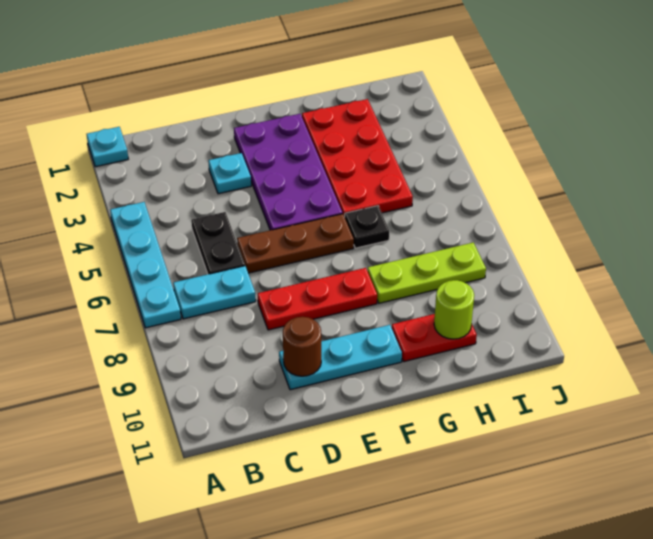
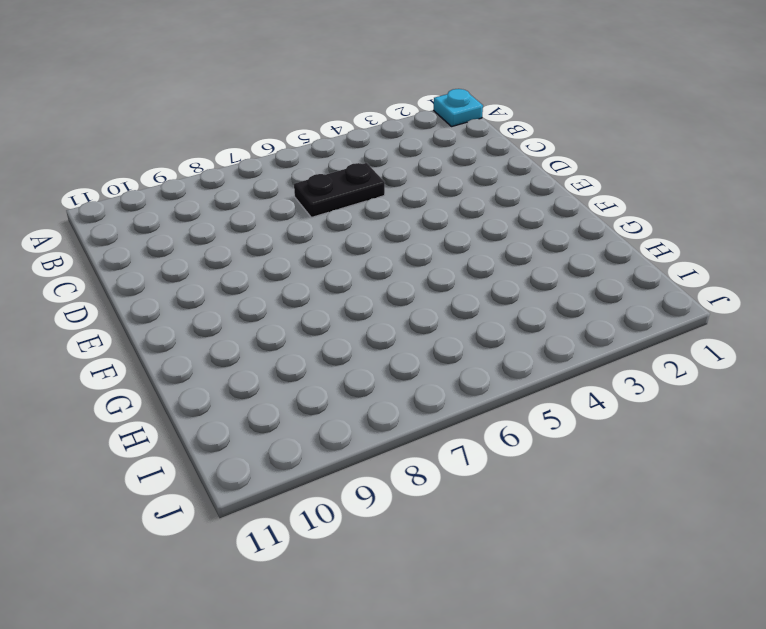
none -> cyan plate A4:A7 level 1
none -> cyan plate B7:C7 level 1
none -> cyan plate D3 level 1

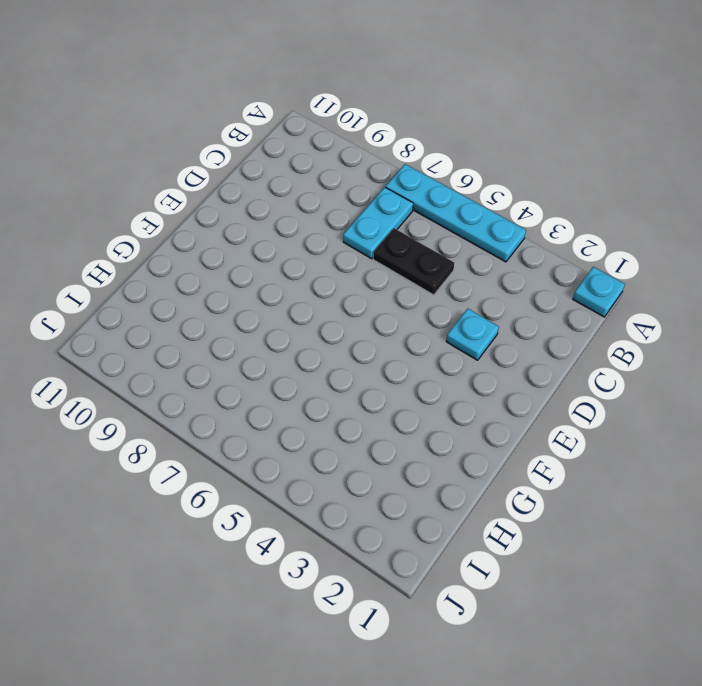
none -> brown plate D6:F6 level 1
none -> red plate D8:F8 level 1
none -> cyan plate D10:F10 level 1

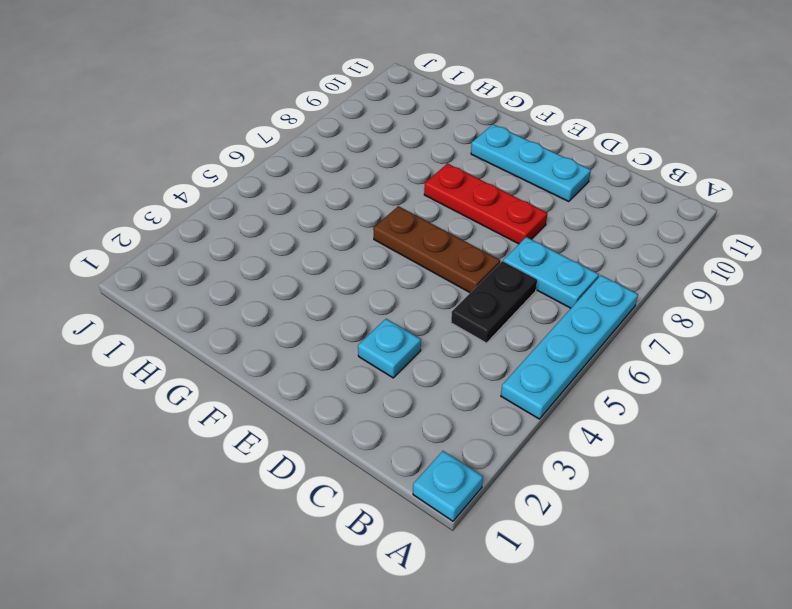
none -> purple plate E2:F5 level 1
none -> red plate G2:H5 level 1
none -> black plate G6 level 1

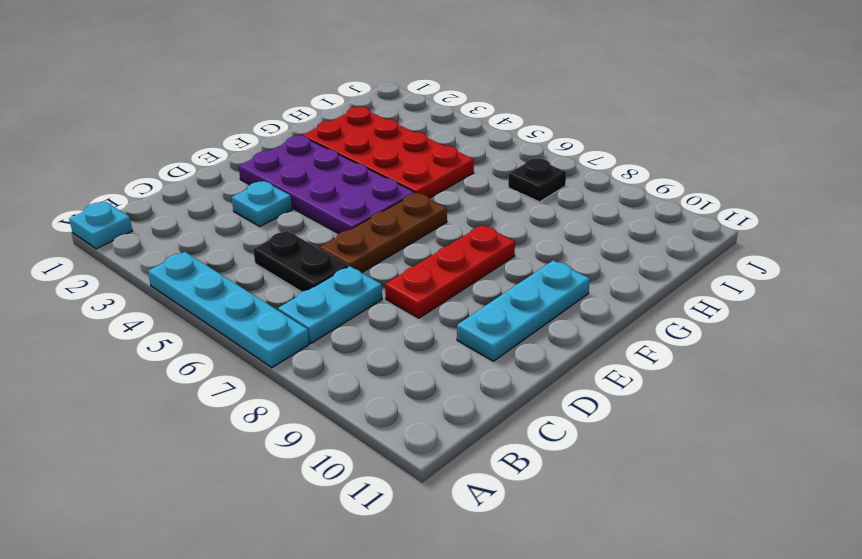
black plate I7 level 1 -> black plate G6 level 1
none -> lime plate G8:I8 level 1
none -> red plate G10:H10 level 1
none -> brown round brick D10 level 2

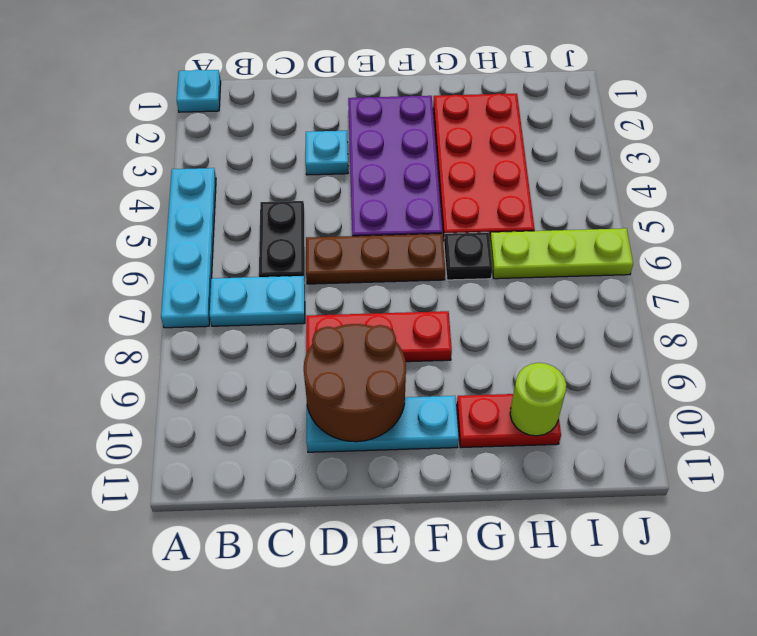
brown round brick D9:E10 level 2 -> brown round brick D10 level 2
lime plate H6:J6 level 1 -> lime plate G8:I8 level 1

